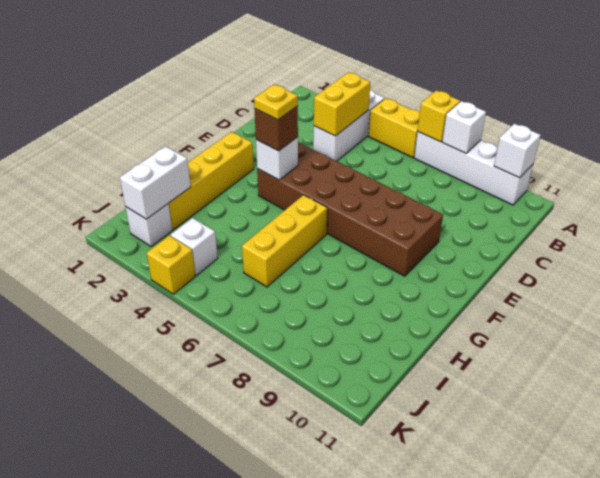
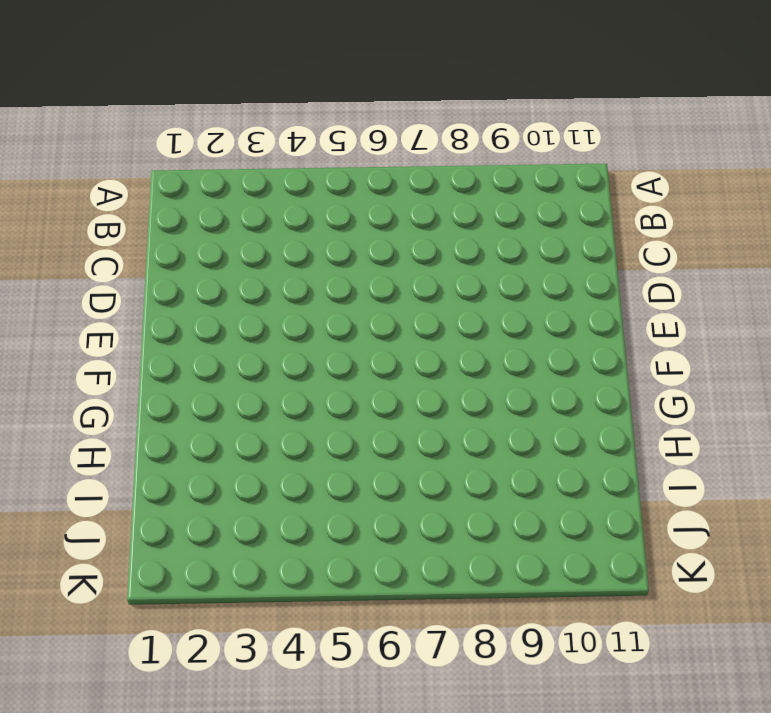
none -> white brick A4:C4 level 1
none -> yellow brick A5:A6 level 1
none -> white brick A7:A10 level 1

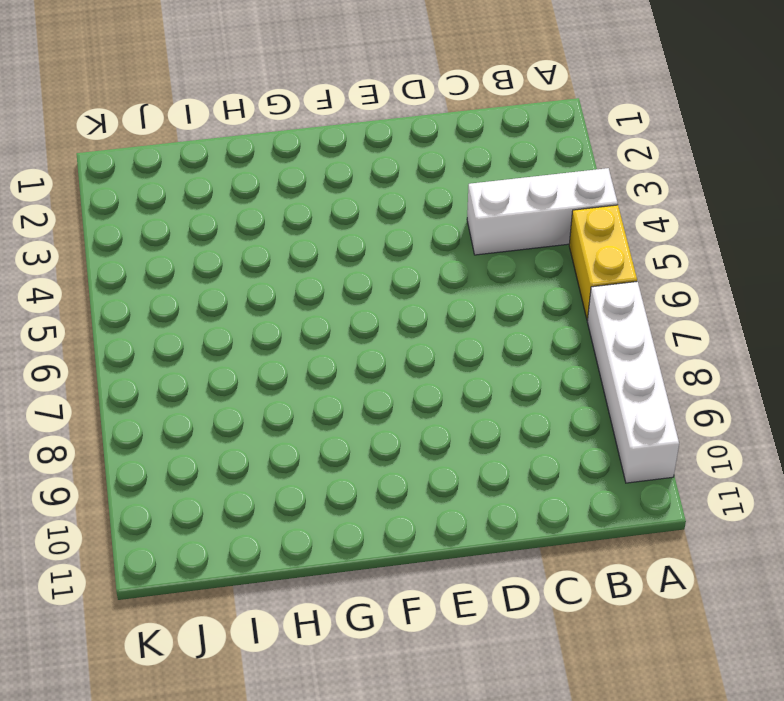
none -> brown brick E4:F9 level 1
none -> yellow brick F2:I2 level 1
none -> yellow brick G6:I6 level 1

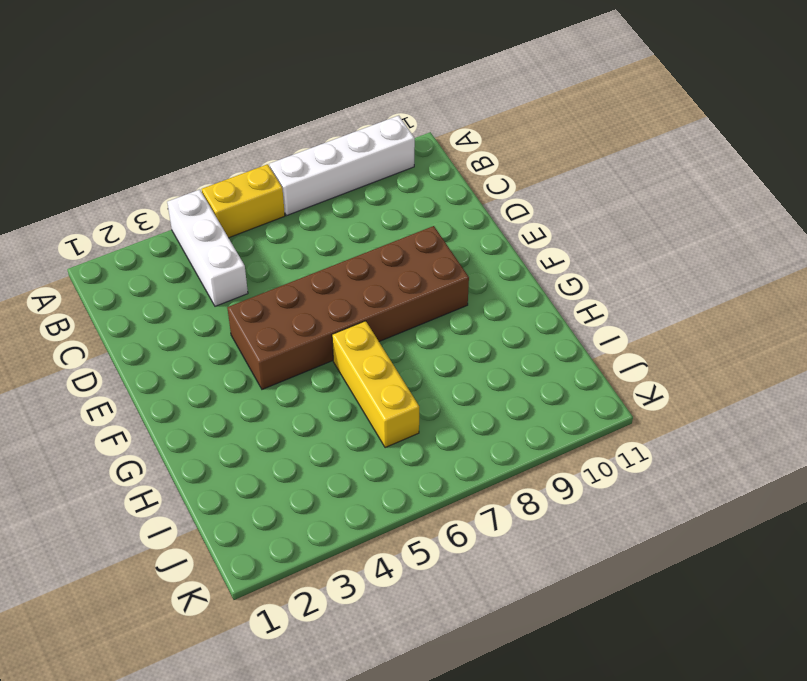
none -> yellow brick F2:I2 level 1
none -> white brick J2 level 1
none -> white brick J4 level 1

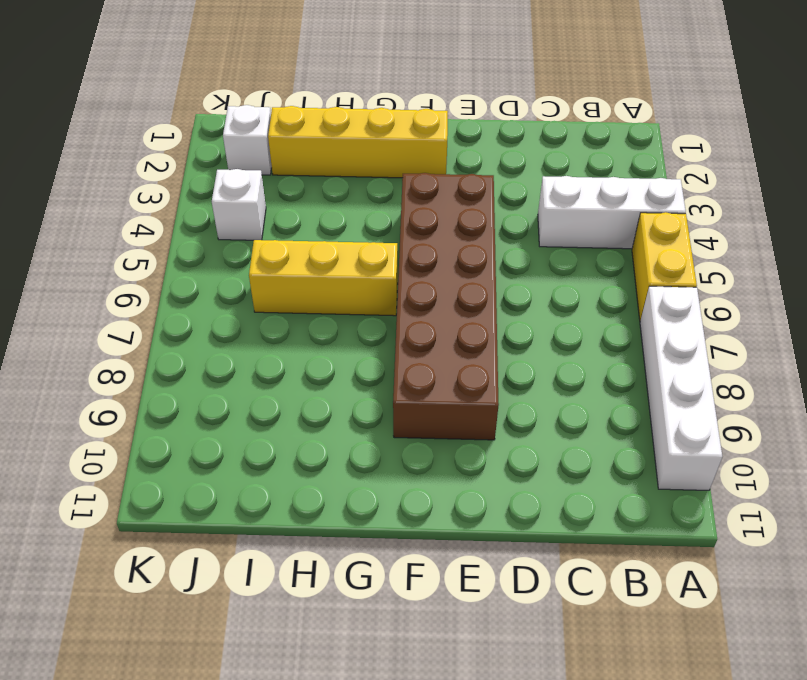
none -> yellow brick K4 level 1
none -> yellow brick A7 level 2
none -> white brick A8 level 2

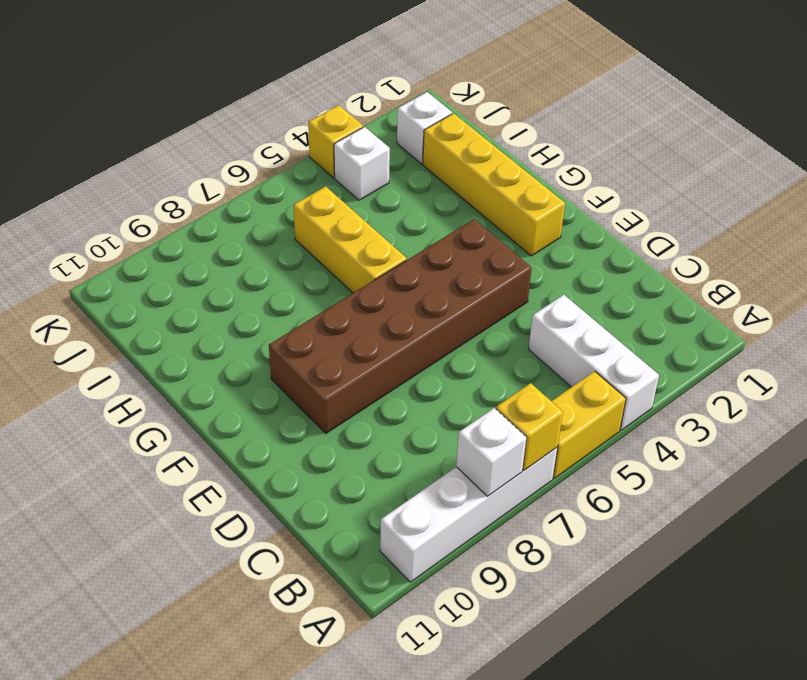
none -> white brick A10 level 2
none -> yellow brick B4:C4 level 2
none -> white brick F4 level 2

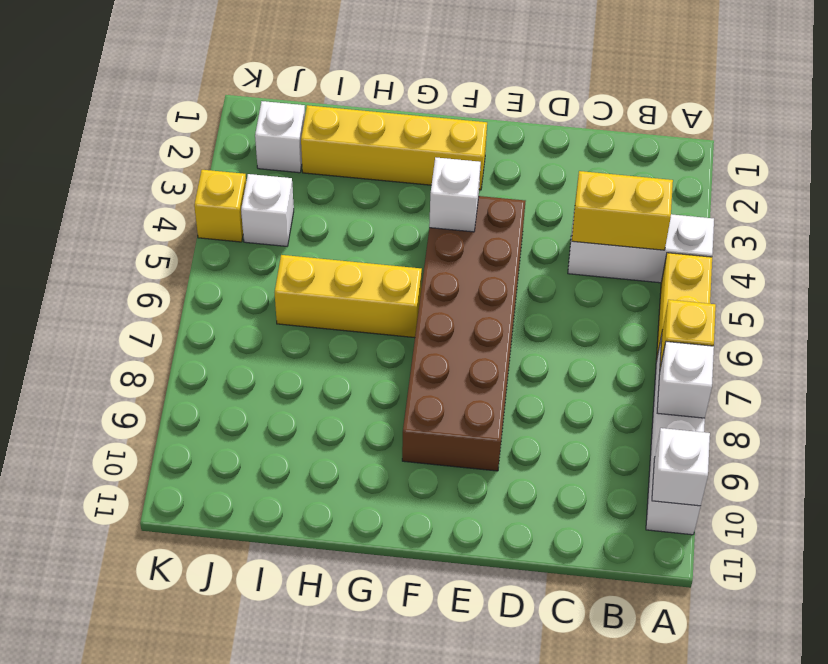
none -> white brick I2:J2 level 2
none -> brown brick F4 level 3
none -> yellow plate F4 level 4

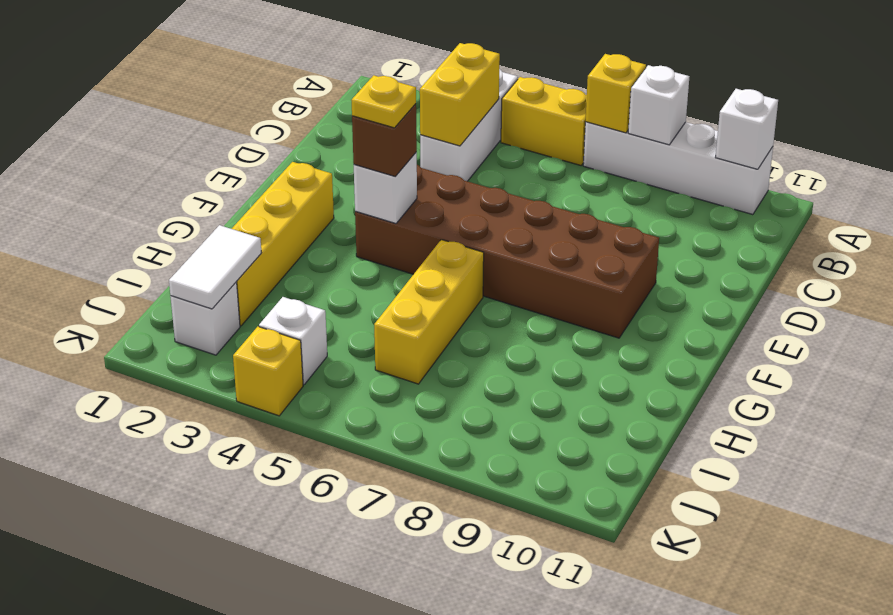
white tile I2:J2 level 2 -> white brick I2:J2 level 2

